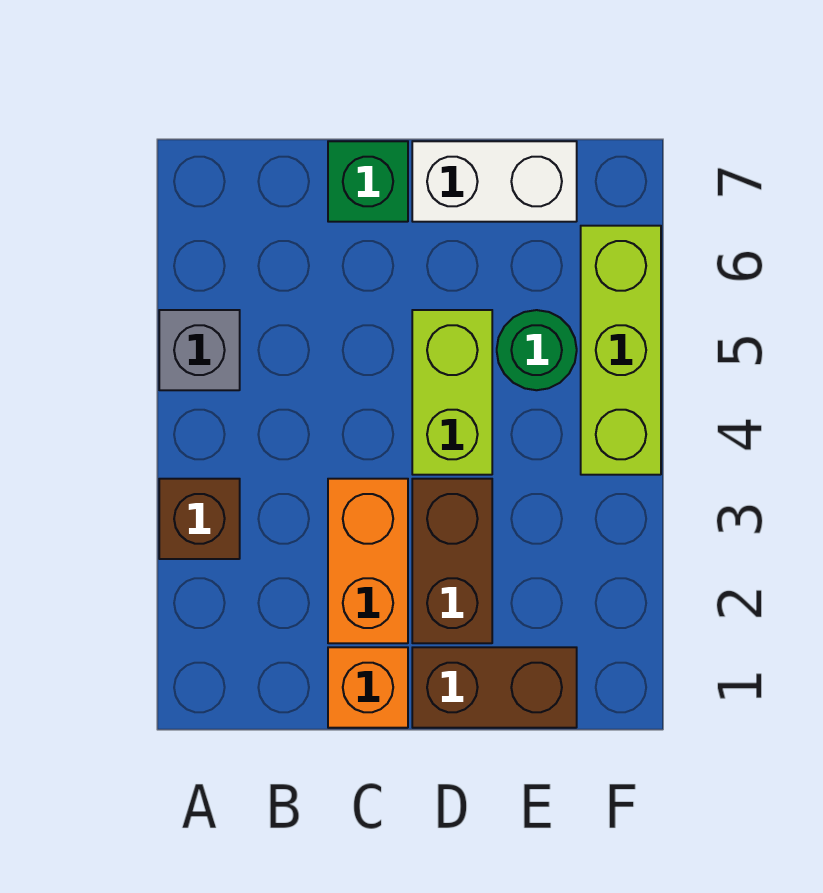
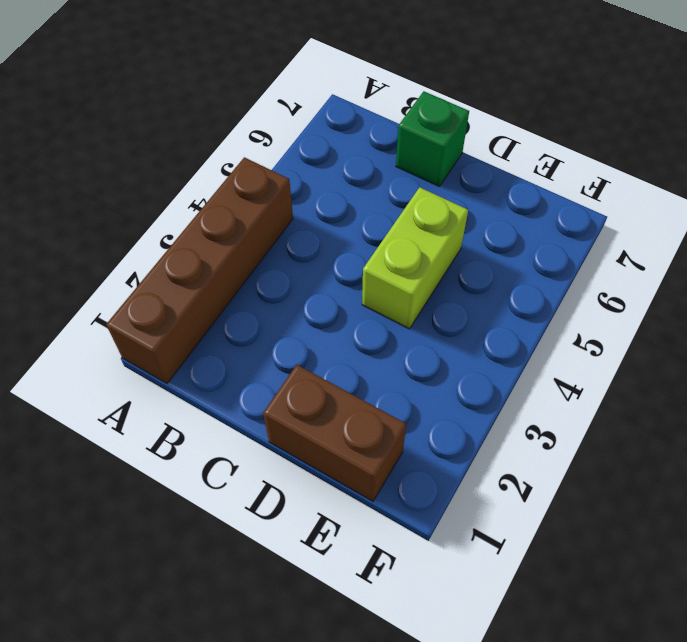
brown brick A1:A4 level 1 -> brown brick A3 level 1
none -> grey brick A5 level 1
none -> orange brick C1 level 1

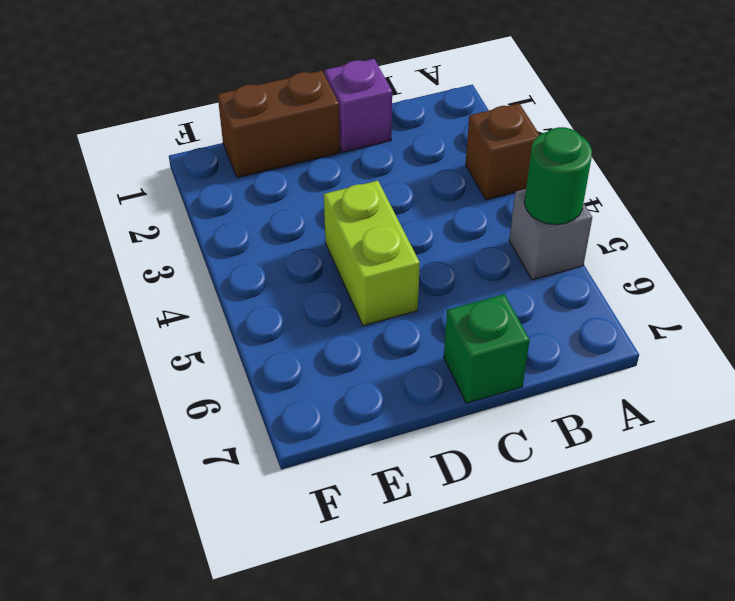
green round brick A5 level 2 -> green round brick E5 level 1
purple brick C1 level 1 -> orange brick C1 level 1
none -> orange brick C2:C3 level 1
none -> brown brick D2:D3 level 1

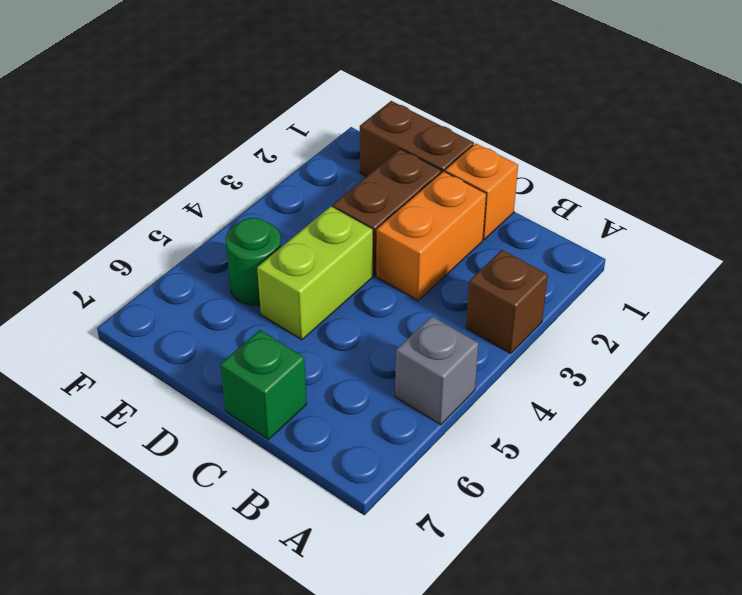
none -> white brick D7:E7 level 1
none -> lime brick F4:F6 level 1

